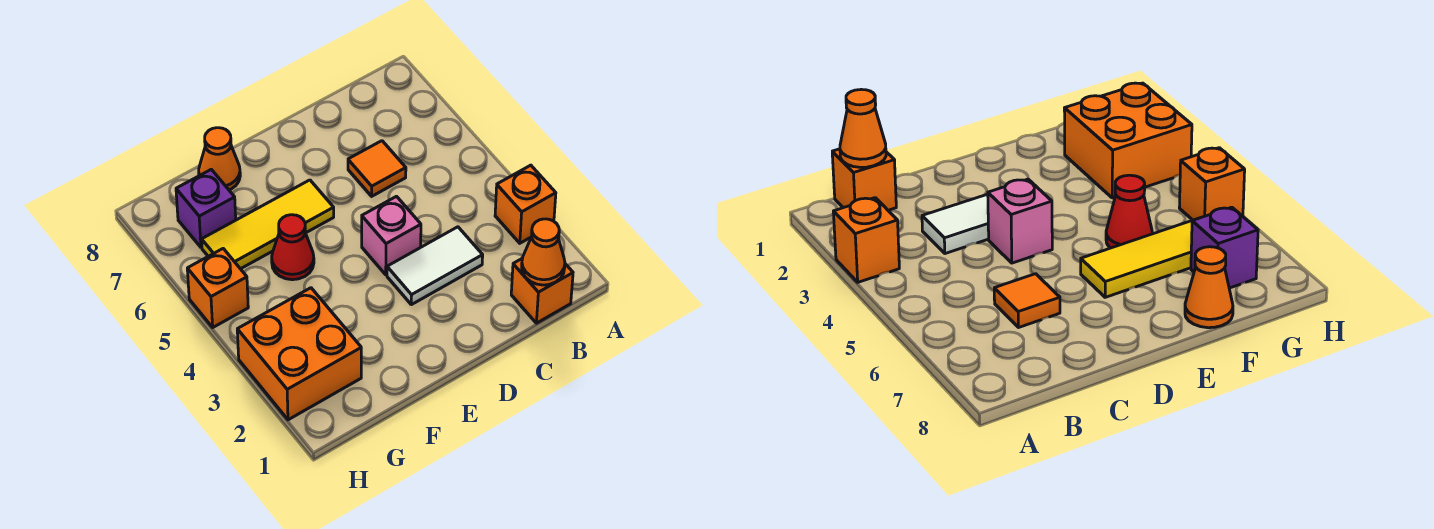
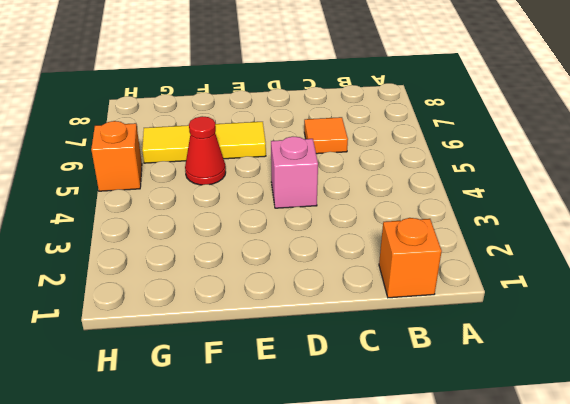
none -> orange brick A3 level 1
none -> white tile C3:D3 level 1
none -> orange cone F8 level 1

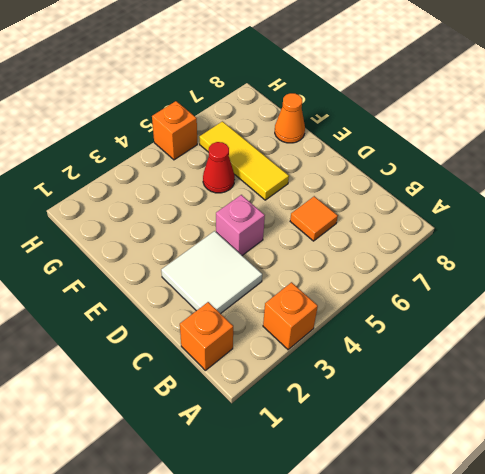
white tile C2:D3 level 1 -> white tile C3:D3 level 1
none -> orange brick G2:H3 level 1
none -> purple brick G7 level 1
none -> orange cone B1 level 2

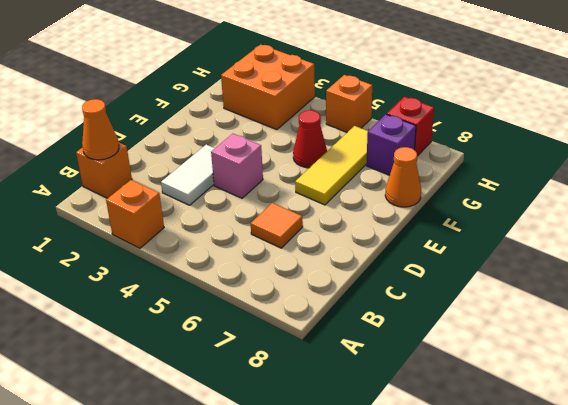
red brick H7 level 1 -> none

